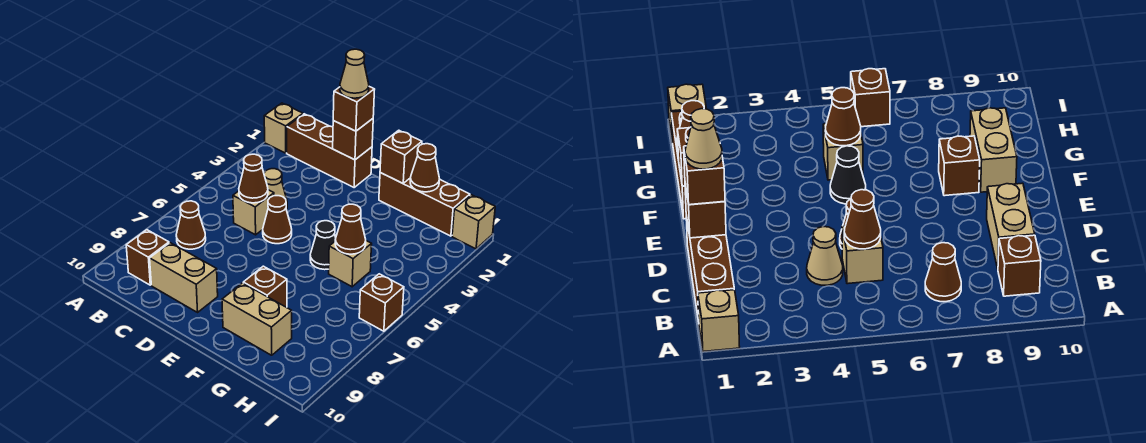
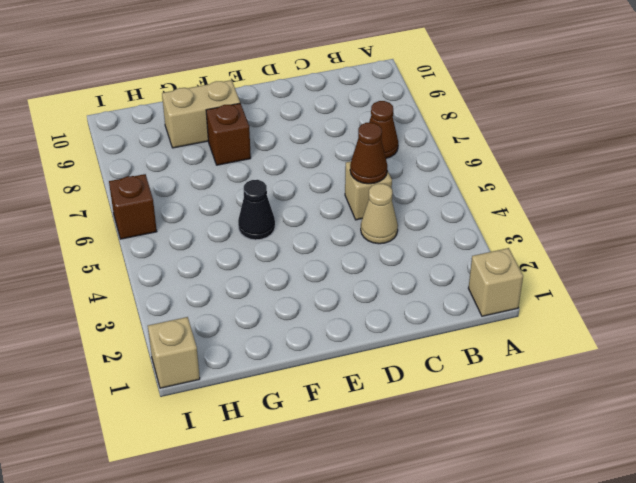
none -> brown brick B1:D1 level 1
none -> brown brick B9 level 1
none -> tan brick C9:D9 level 1

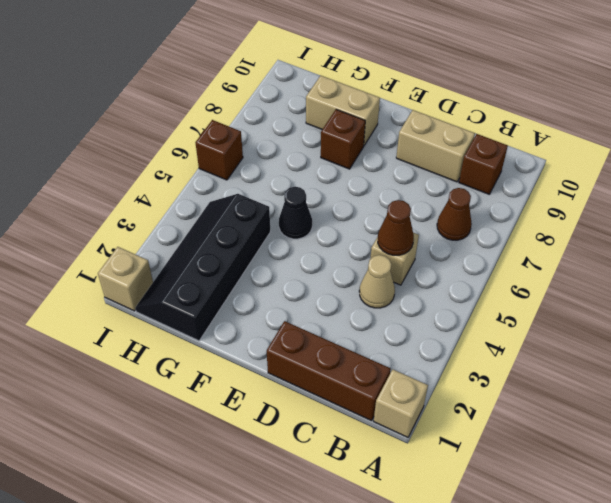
black slope G1:H4 level 1 top G -> brown brick F1:H1 level 1
none -> brown cone D5 level 1
none -> tan brick G5 level 1
none -> brown brick D1 level 2

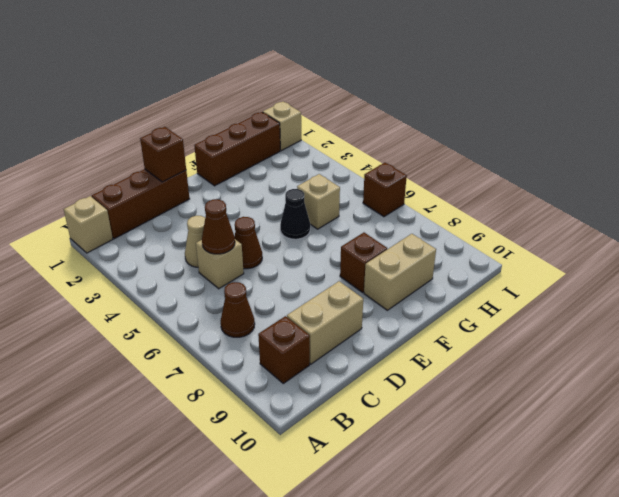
none -> brown brick F1 level 2
none -> brown cone G1 level 2
none -> brown cone G5 level 2

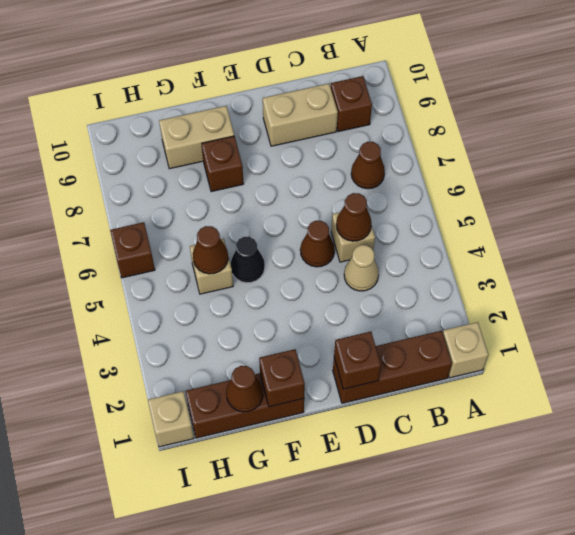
none -> brown brick D1 level 3
none -> tan cone D1 level 4

